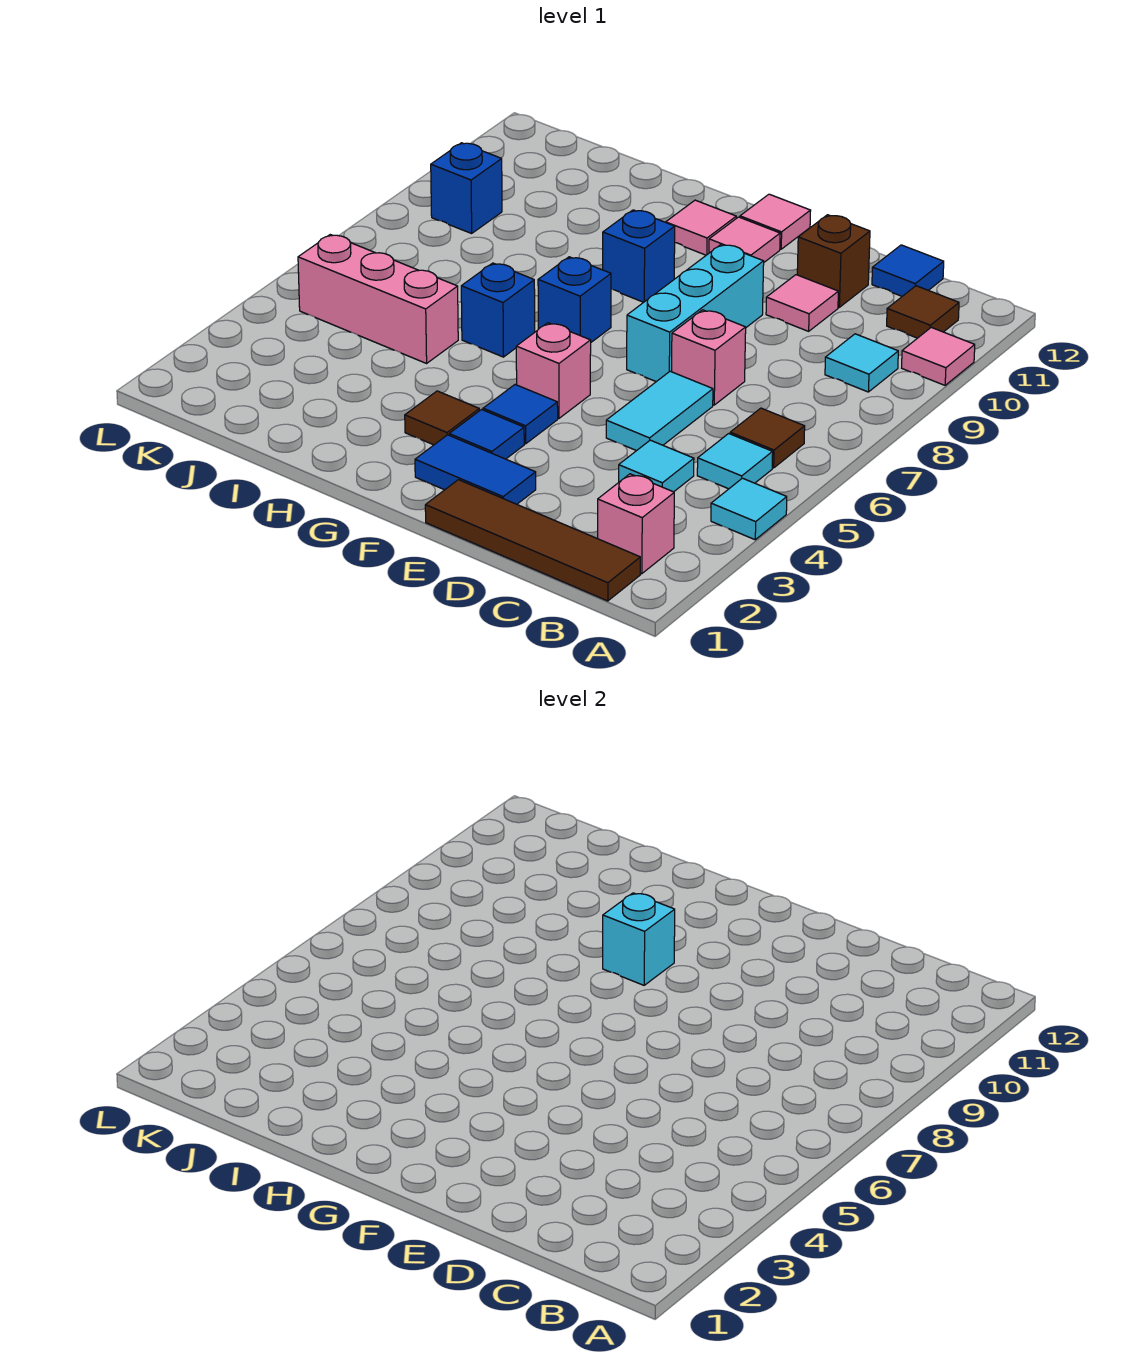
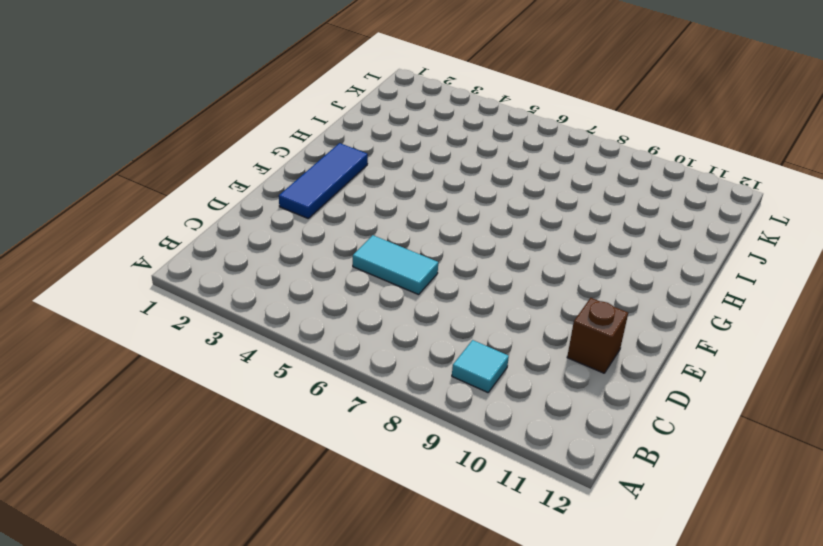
blue tile E2:G2 level 1 -> blue tile E2:F2 level 1
none -> cyan tile A4 level 1
none -> pink tile A10 level 1
none -> brown tile B1:E1 level 1

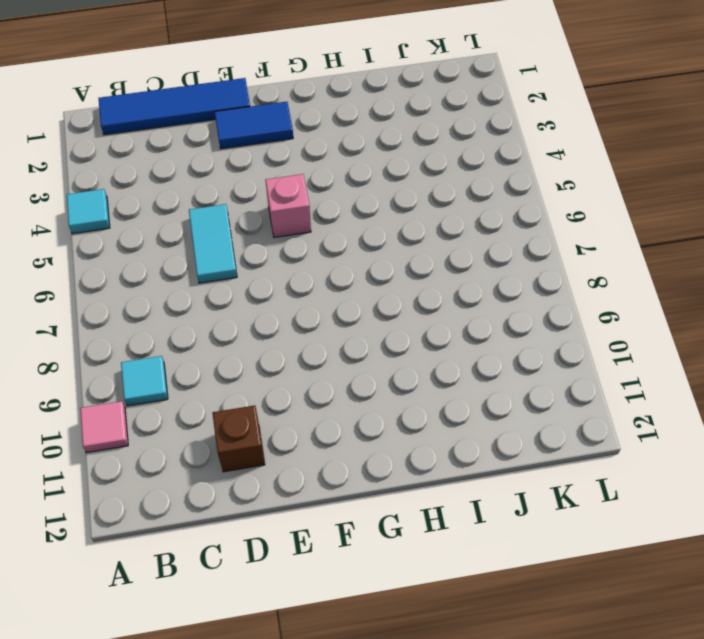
blue tile B1:E1 level 1 -> brown tile B1:E1 level 1
none -> pink brick B2 level 1
none -> cyan tile B5 level 1
none -> brown tile B6 level 1

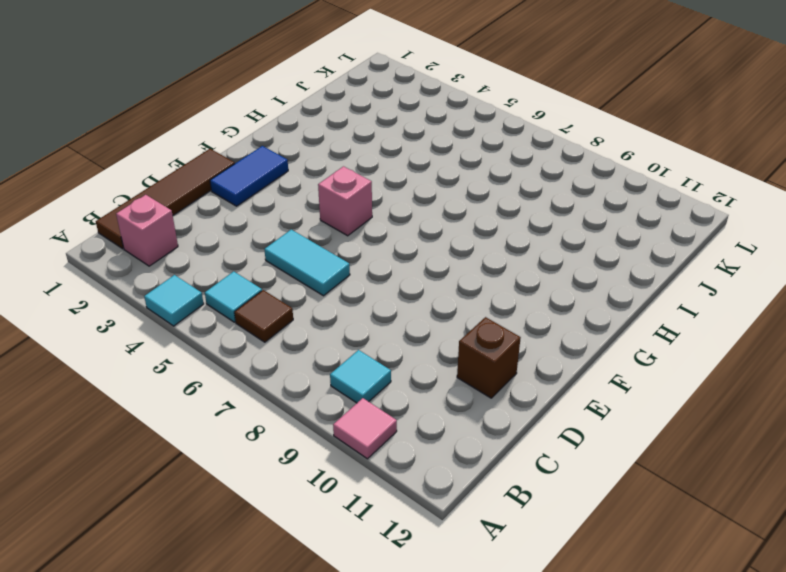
none -> brown tile B11 level 1
none -> cyan tile C4 level 1
none -> blue tile C12 level 1

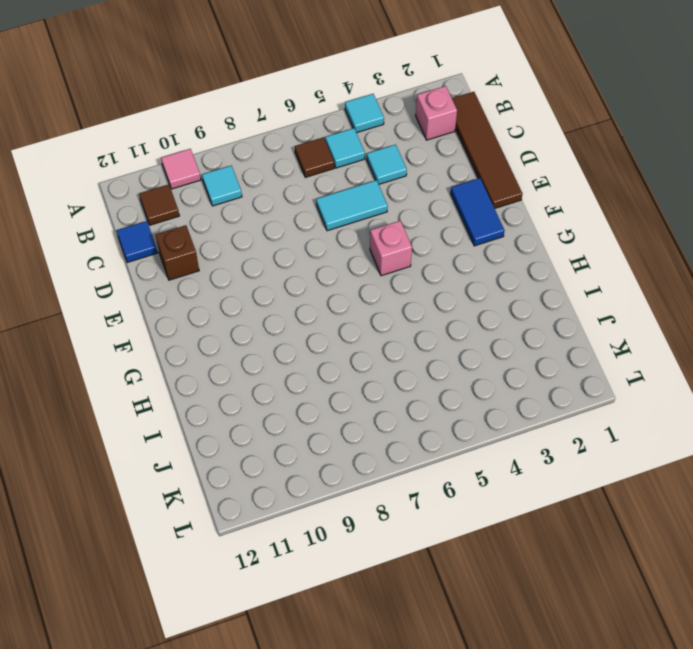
none -> pink brick D7 level 1
none -> pink tile D10 level 1
none -> cyan brick E7:E9 level 1

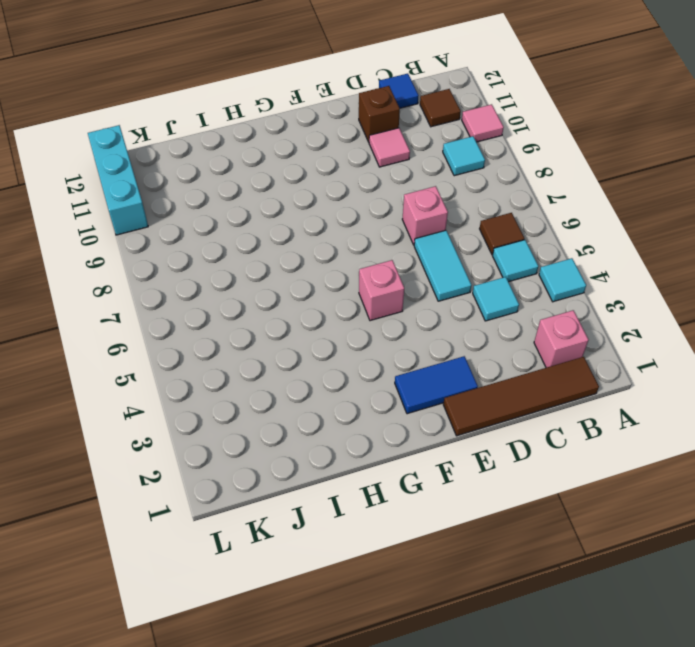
cyan brick L10:L12 level 1 -> cyan brick E7:E9 level 1
none -> blue tile F3 level 1
none -> blue tile F4 level 1
none -> pink tile F11 level 1

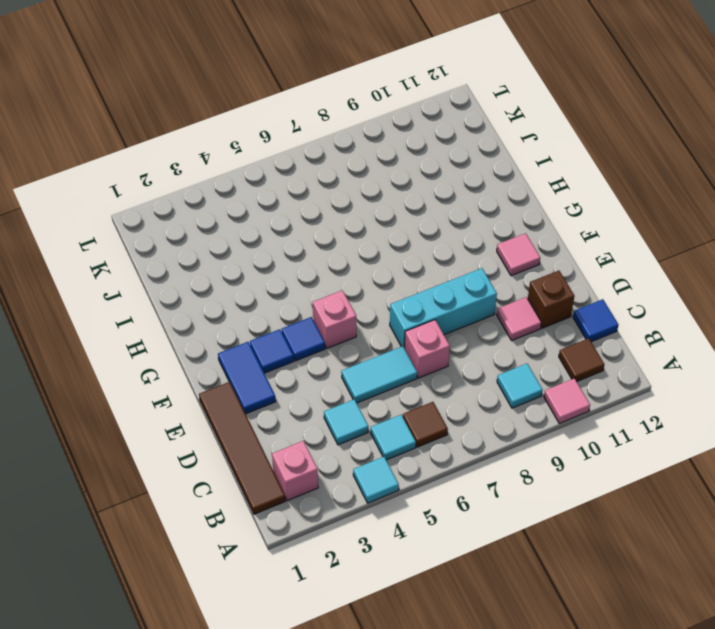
none -> pink tile F12 level 1
none -> brown tile G3 level 1
none -> blue brick G7 level 1

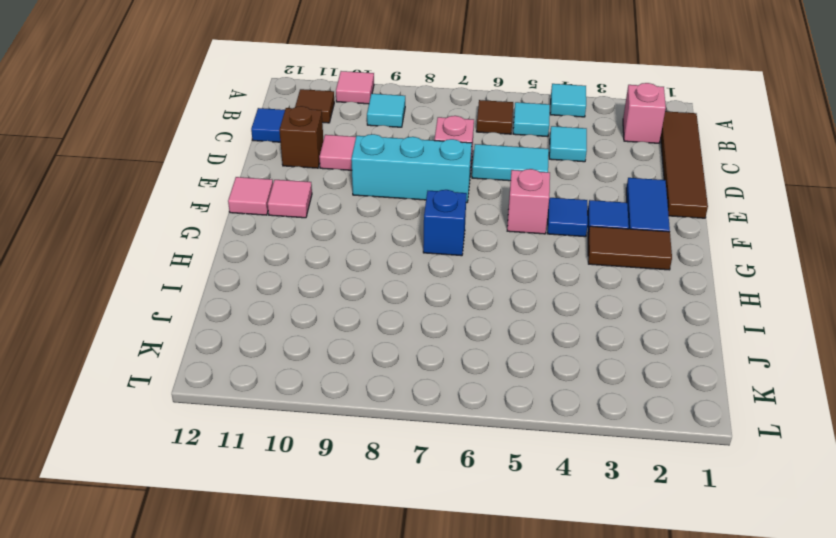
brown tile G2:G3 level 1 -> brown tile G3 level 1
none -> blue brick G9 level 1
none -> pink tile G11 level 1
none -> blue brick H6 level 1

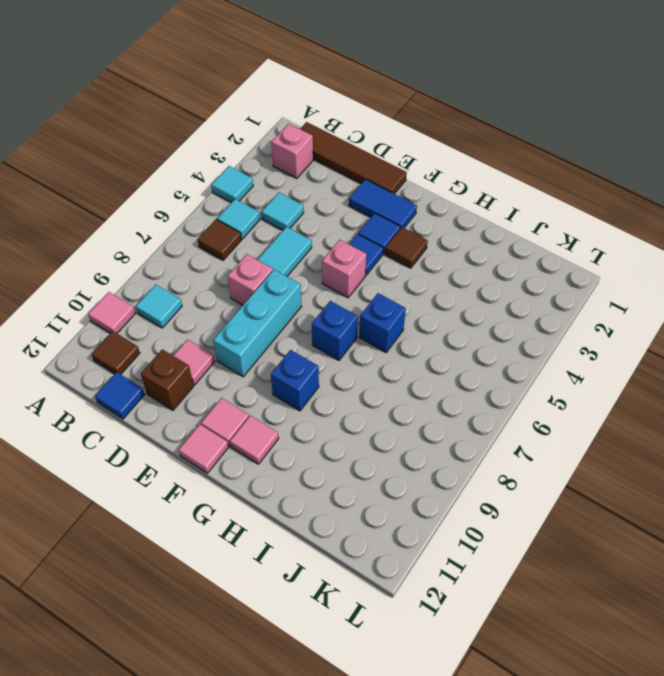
none -> pink brick I5:K5 level 1
none -> blue brick K9 level 1
none -> cyan brick G9 level 2

